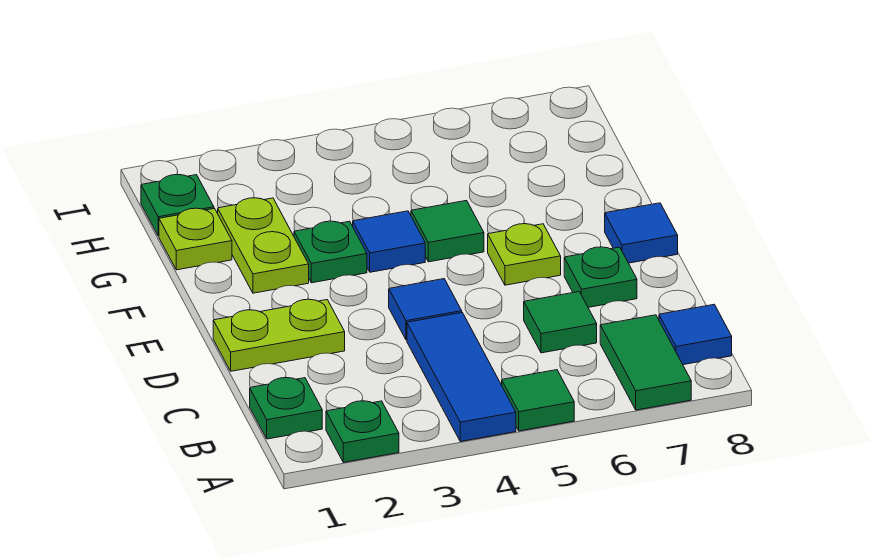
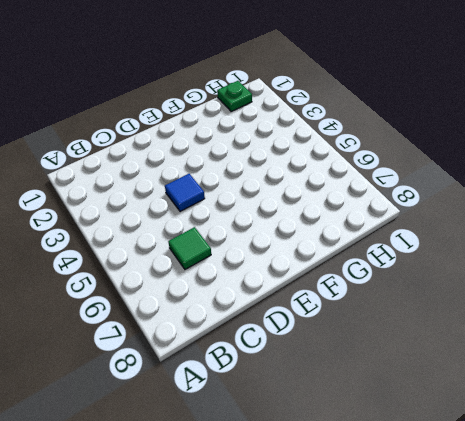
none -> green plate A2 level 1
none -> blue tile A4:C4 level 1
none -> green tile A5 level 1

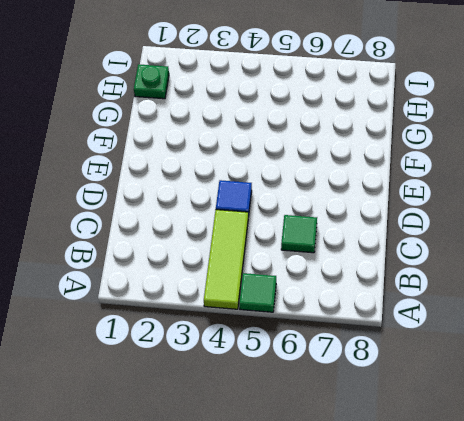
lime tile A4:C4 level 1 -> blue tile A4:C4 level 1
none -> green plate A2 level 1
none -> green tile A7:B7 level 1
none -> green plate B1 level 1

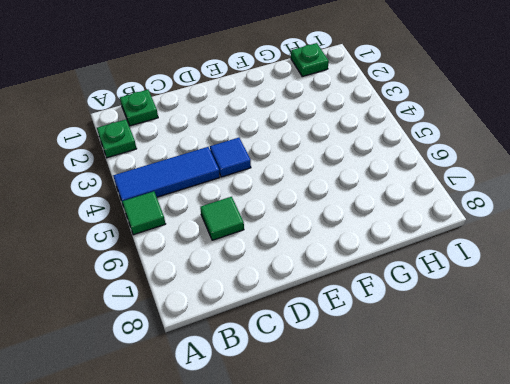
none -> green tile A7:B7 level 1
none -> blue tile B8 level 1
none -> lime plate D1:D2 level 1

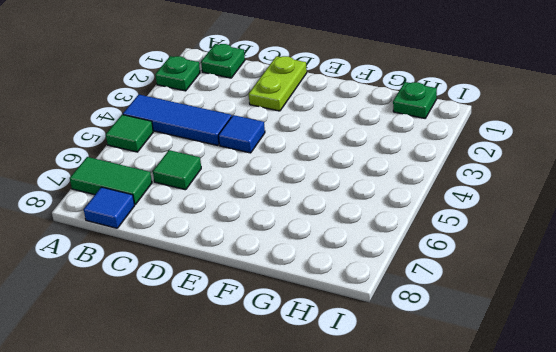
none -> green plate D7 level 1
none -> lime plate E6 level 1
none -> blue tile E8 level 1

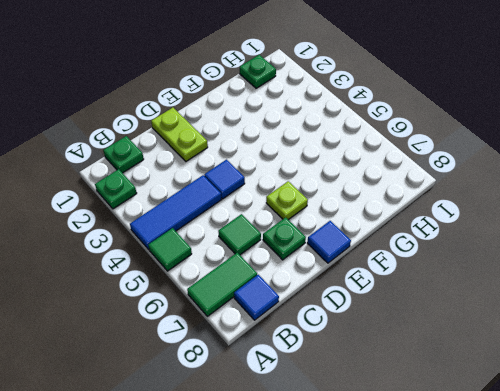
none -> lime plate F2:G2 level 1
none -> green plate F3 level 1
none -> blue tile F4 level 1

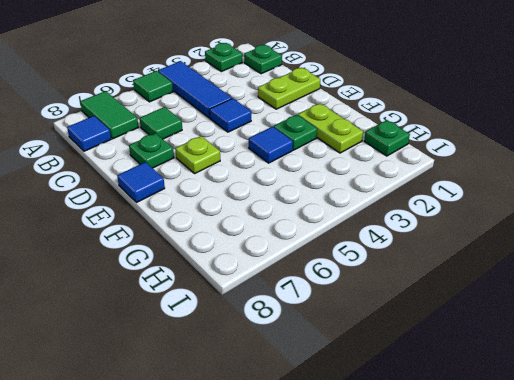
none -> green tile F5 level 1
none -> lime plate G1 level 1

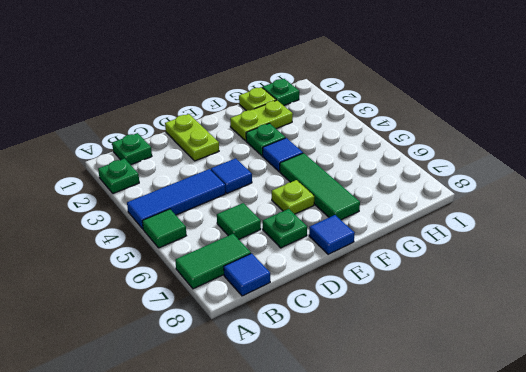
green tile F5:F7 level 1 -> green tile F5 level 1

